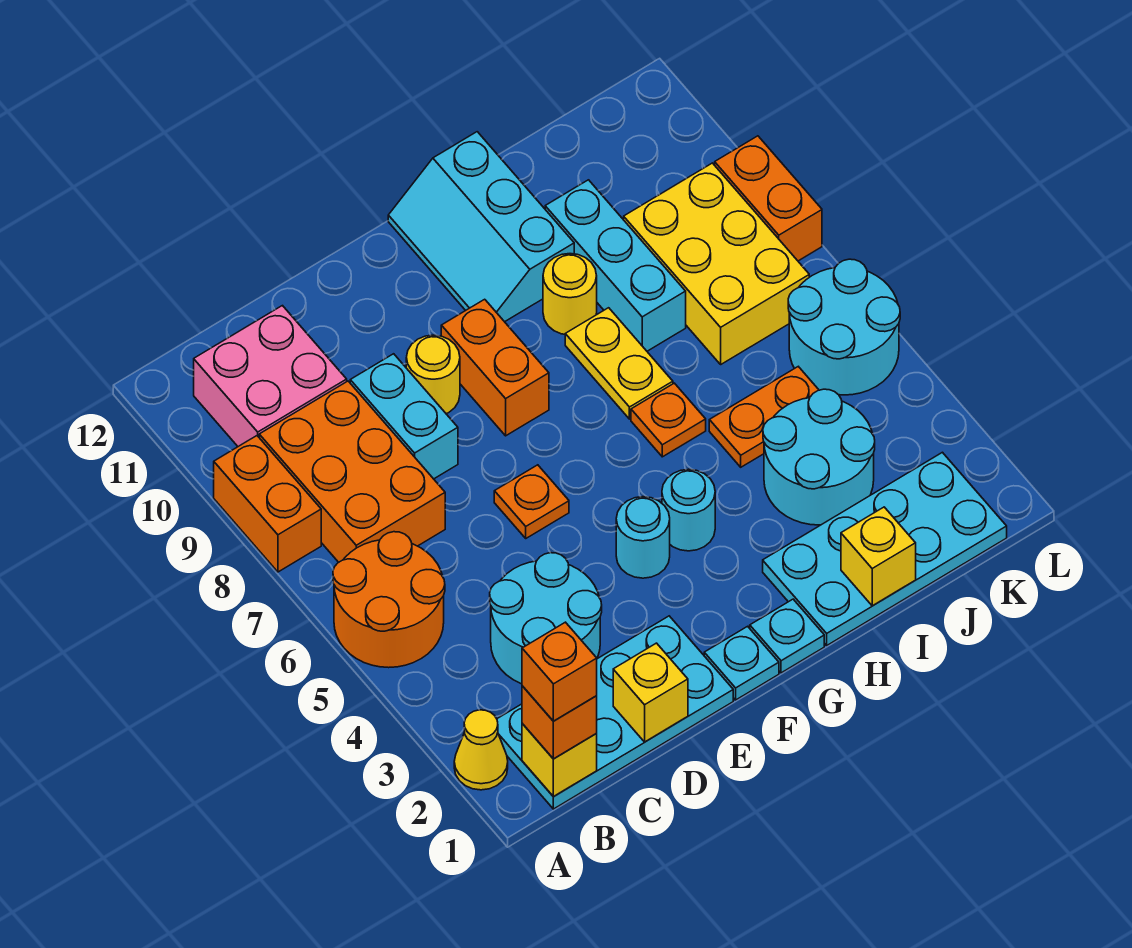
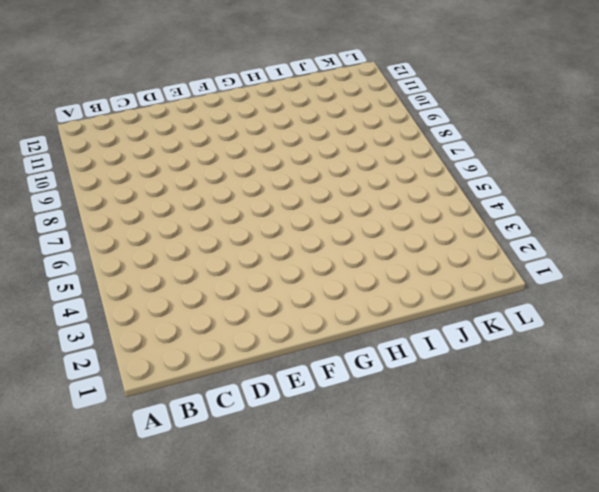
none -> yellow cone A2 level 1
none -> orange round brick A5:B6 level 1
none -> orange brick A8:A9 level 1
none -> cyan plate B1:E2 level 1

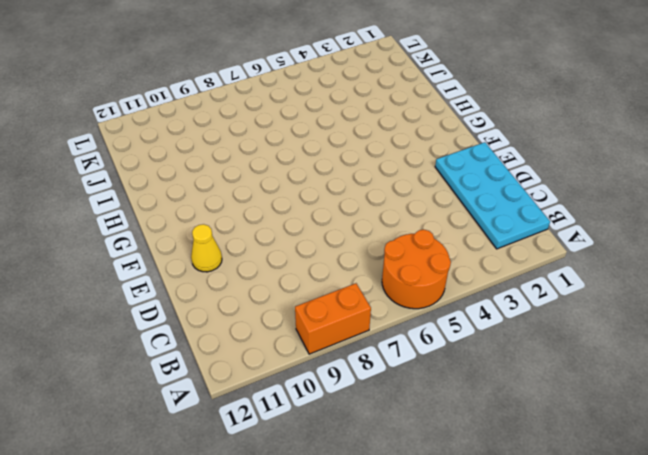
yellow cone E11 level 1 -> yellow cone A2 level 1
none -> orange brick B7:C9 level 1
none -> pink brick B10:C11 level 1
none -> cyan round brick C3:D4 level 1
none -> cyan brick D8:D9 level 1

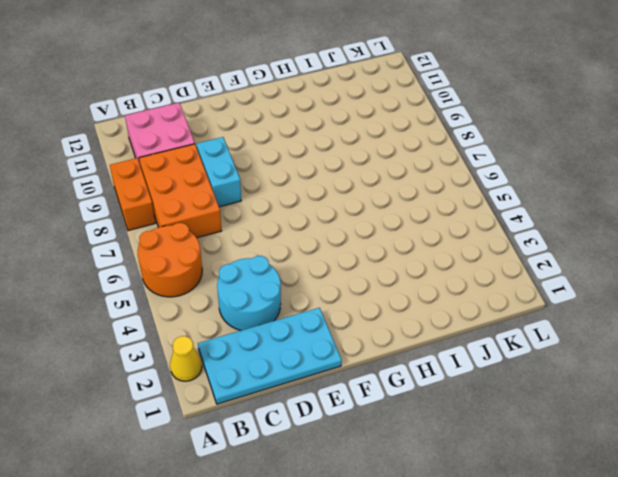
none -> orange plate E6 level 1
none -> yellow round brick E9 level 1
none -> cyan plate F1 level 1
none -> cyan round brick F4 level 1

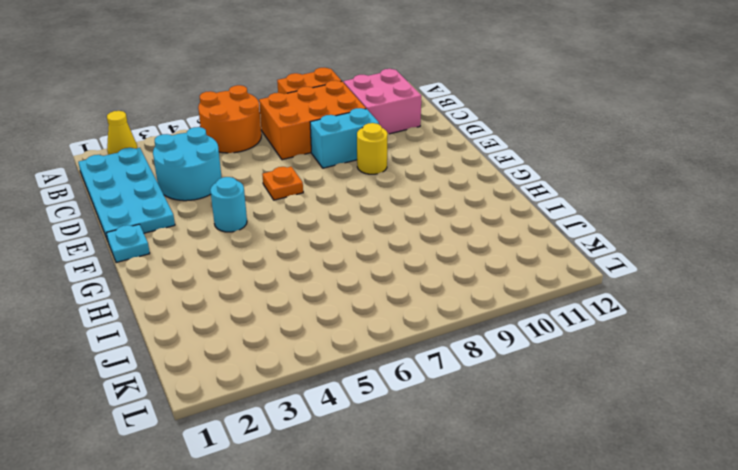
none -> orange brick F8:F9 level 1
none -> cyan plate G1 level 1
none -> cyan round brick G4 level 1
none -> cyan slope G10:H12 level 1 top H

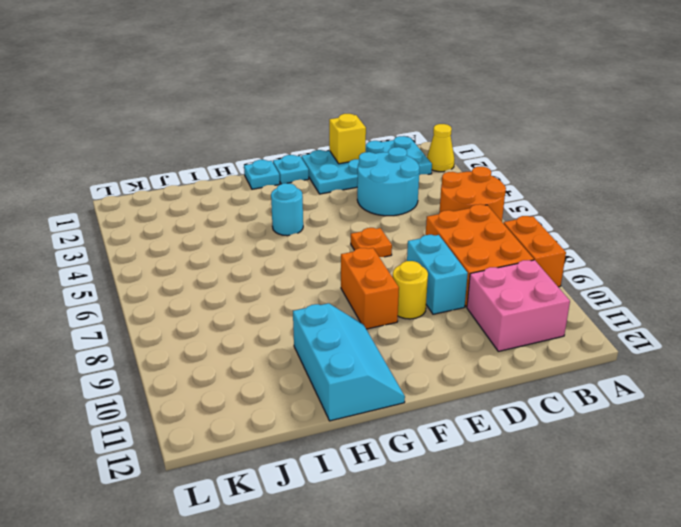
none -> cyan round brick F4 level 1
none -> cyan plate H1:K2 level 1
none -> orange plate H6 level 1
none -> yellow plate H7:H8 level 1

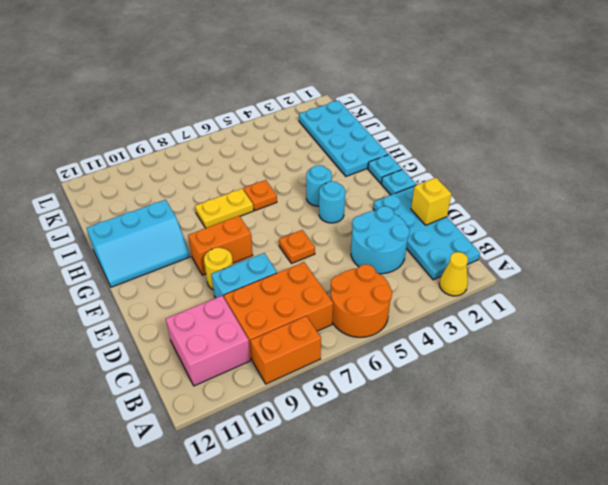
none -> yellow round brick H9 level 1
none -> cyan round brick I3:J4 level 1
none -> orange plate I5:J5 level 1
none -> cyan brick I8:I10 level 1

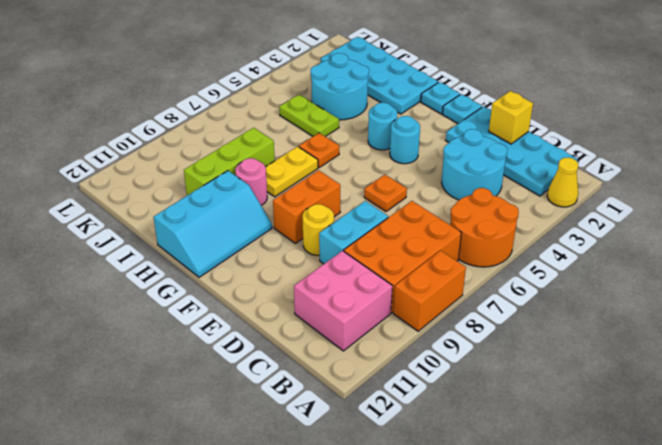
pink round brick H9 level 1 -> yellow round brick H9 level 1
lime plate I5:J5 level 1 -> orange plate I5:J5 level 1
lime brick I8:I10 level 1 -> cyan brick I8:I10 level 1
none -> yellow brick J7:K9 level 1
none -> cyan round brick K5:L6 level 1
none -> orange brick L8:L9 level 1
none -> yellow brick B1 level 2

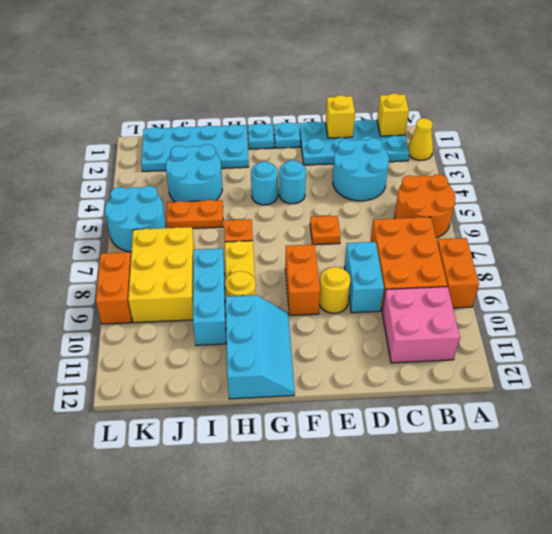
none -> yellow brick I1 level 2
none -> orange brick B1 level 3
none -> orange brick B1 level 4

